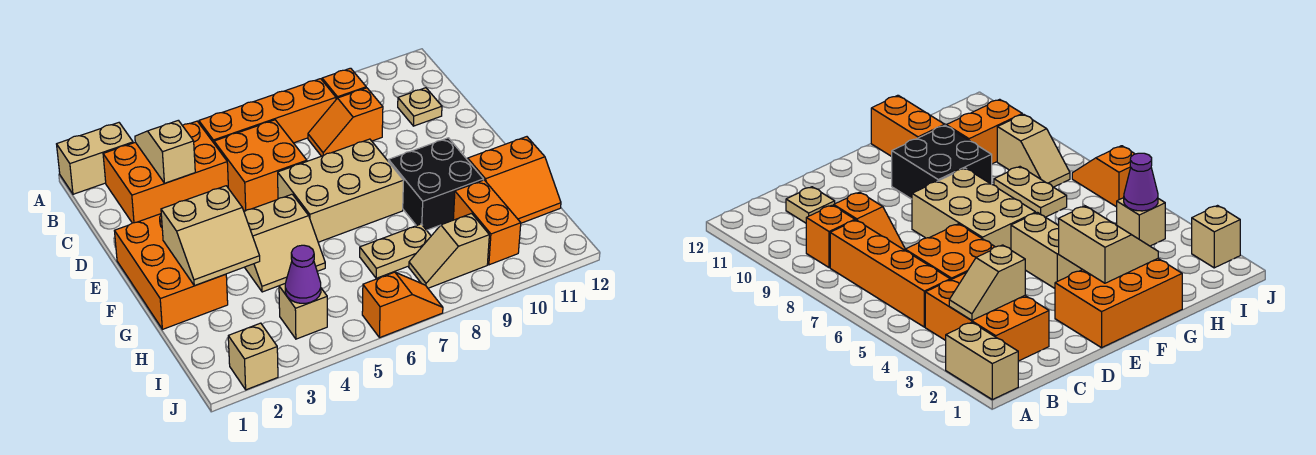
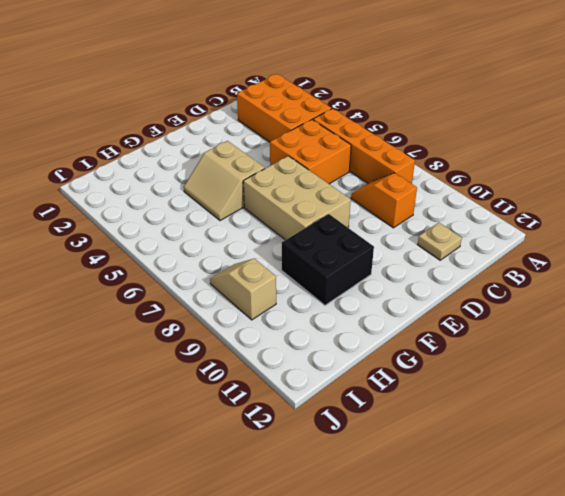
none -> tan brick A1:A2 level 1
none -> orange brick B9 level 1
none -> orange brick E1:G2 level 1

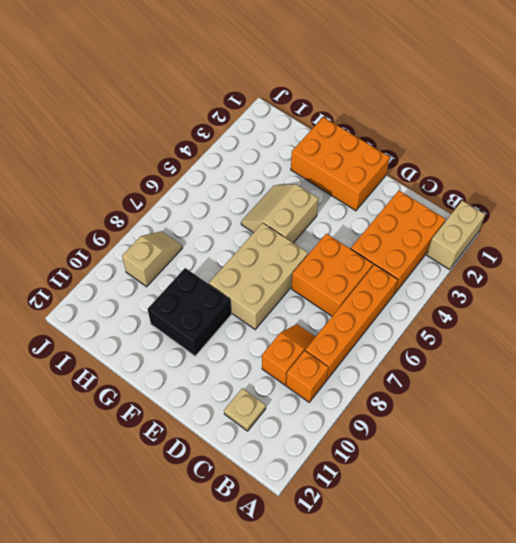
none -> orange slope G11:H12 level 1 top G
none -> tan plate H7:H8 level 1
none -> orange brick H10:I10 level 1

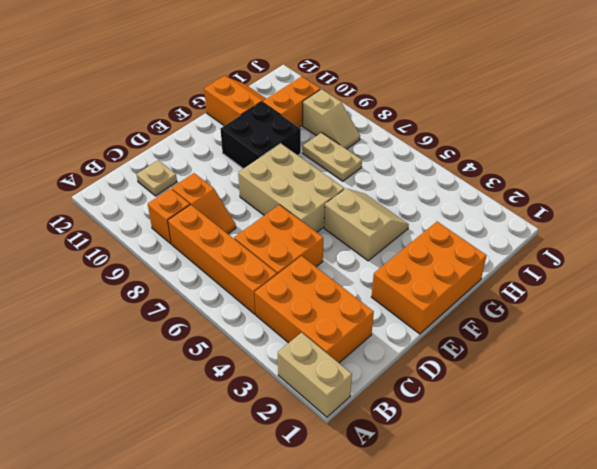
none -> tan brick I4 level 1
none -> tan brick J2 level 1
none -> orange slope J6:J7 level 1 top 6

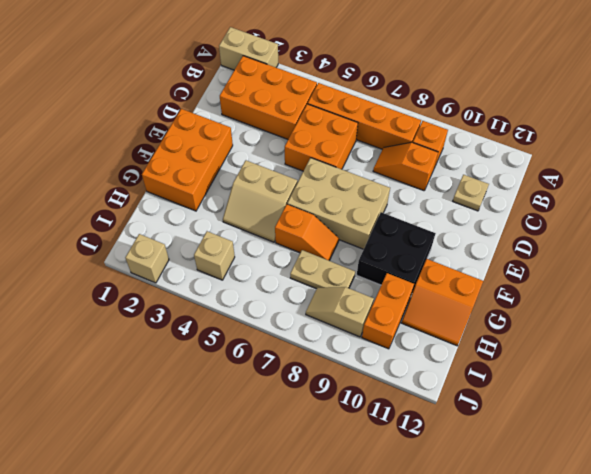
orange slope G6:G7 level 1 top 6 -> orange slope J6:J7 level 1 top 6
none -> tan slope B3:C3 level 2 top C
none -> tan slope F2:G3 level 2 top F
none -> purple cone I4 level 2

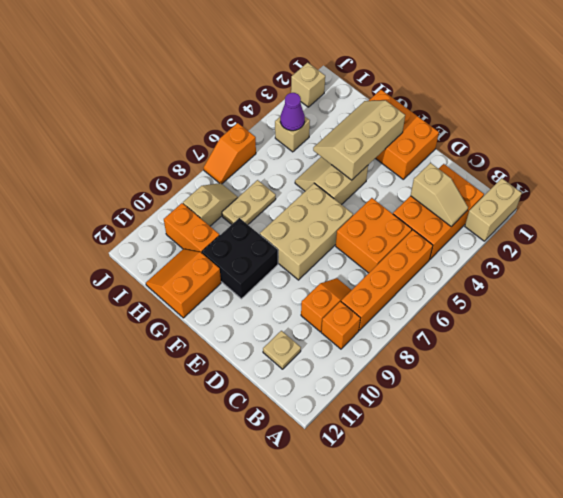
tan slope F2:G4 level 2 top F -> tan slope F2:G3 level 2 top F

